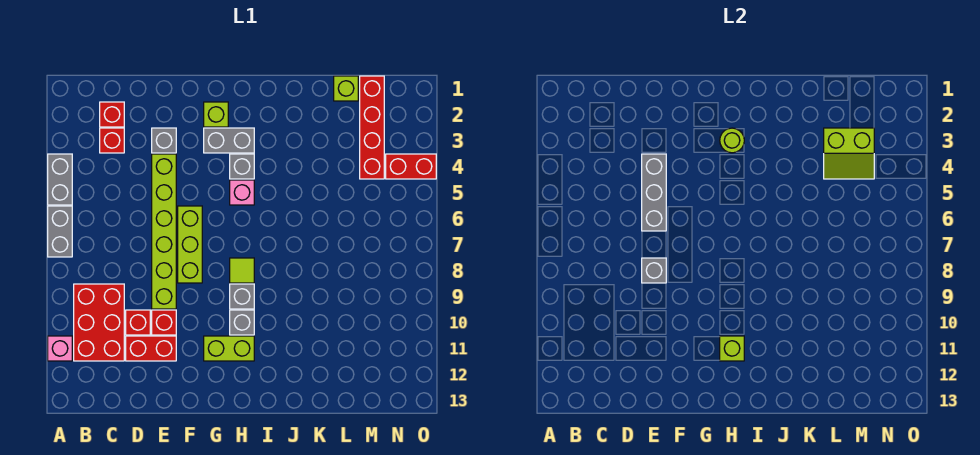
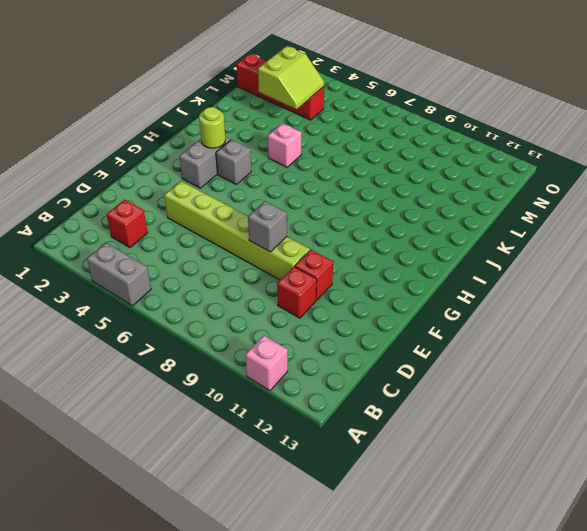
pink brick J5 level 1 -> pink brick H5 level 1
none -> grey brick A6:A7 level 1
none -> red brick B9:C11 level 1
none -> red brick C2 level 1

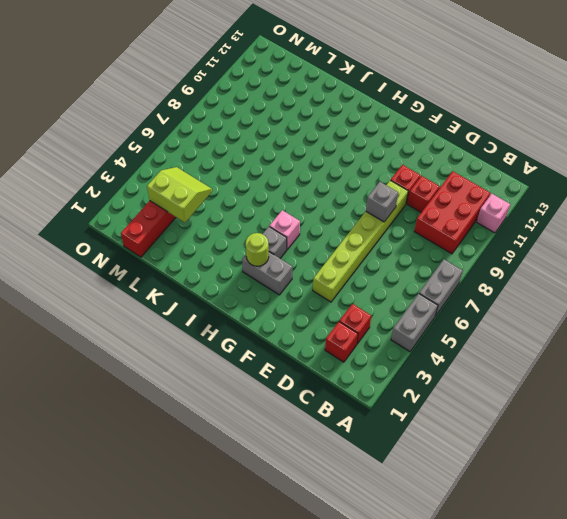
none -> red brick D11:E11 level 1
none -> grey brick E3 level 1
none -> lime brick F6:F8 level 1

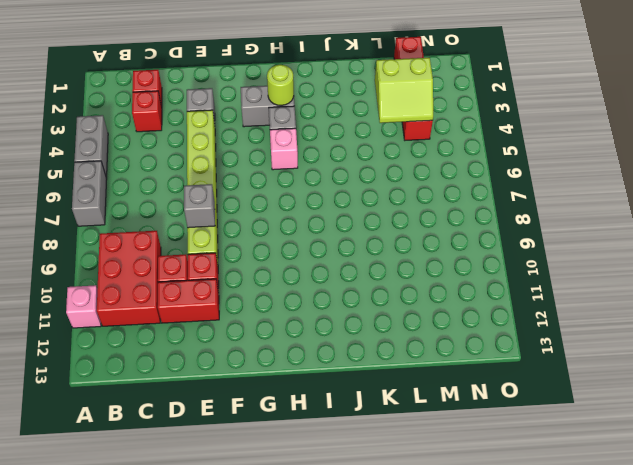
none -> lime brick F6:F8 level 1
none -> lime brick G2 level 1
none -> lime brick G11:H11 level 1

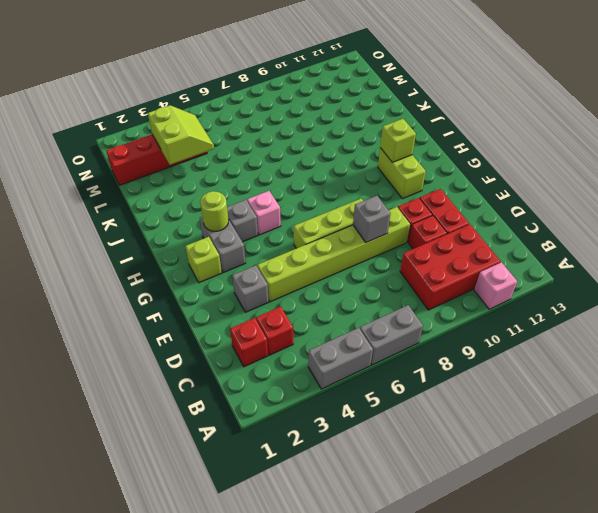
none -> lime tile H8 level 1
none -> grey brick H9 level 1
none -> grey brick H10 level 1

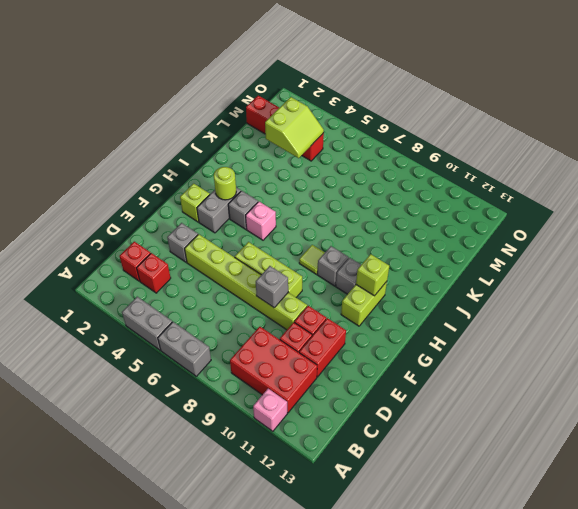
none -> lime brick L1 level 1
none -> red brick N4:O4 level 1
none -> grey brick E4:E6 level 2

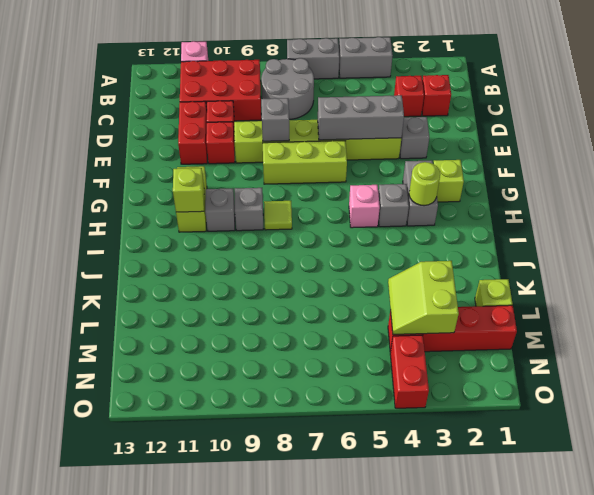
grey round brick B7:C8 level 1 -> none

